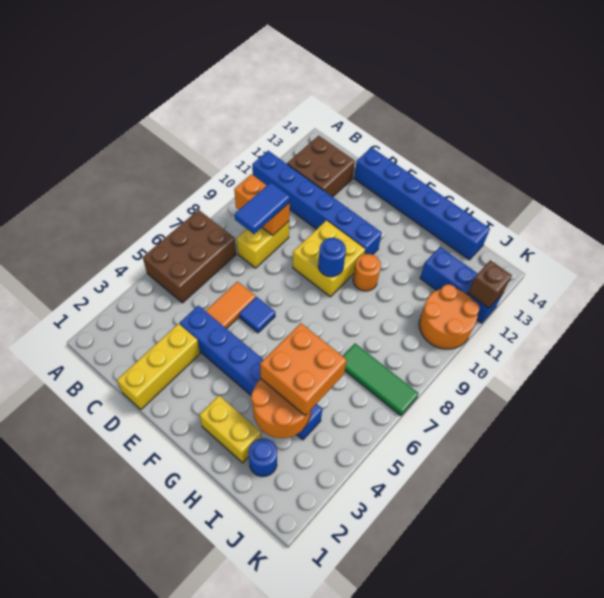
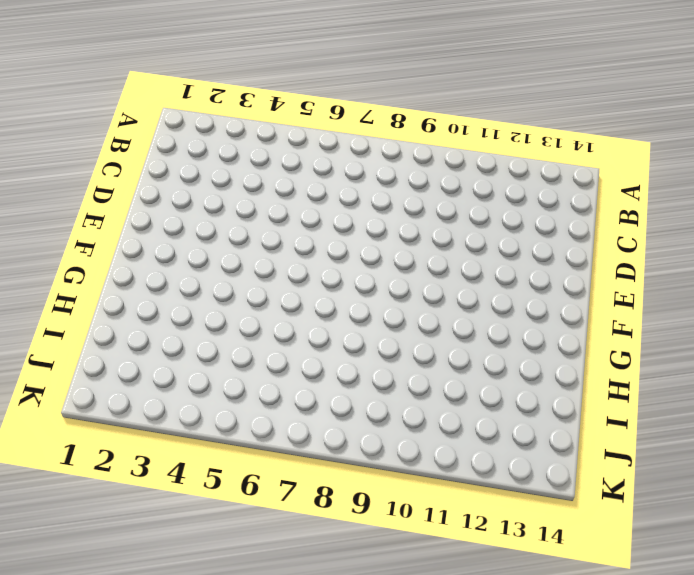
none -> brown brick A5:B7 level 1
none -> blue brick A11:F11 level 1
none -> brown brick B12:C13 level 1

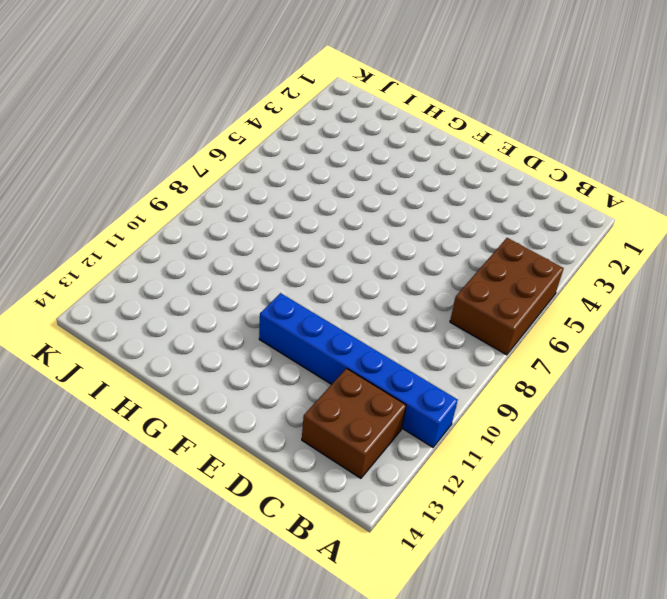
none -> yellow brick C8:C9 level 1
none -> yellow brick D1:D3 level 1
none -> blue brick D4:I4 level 1

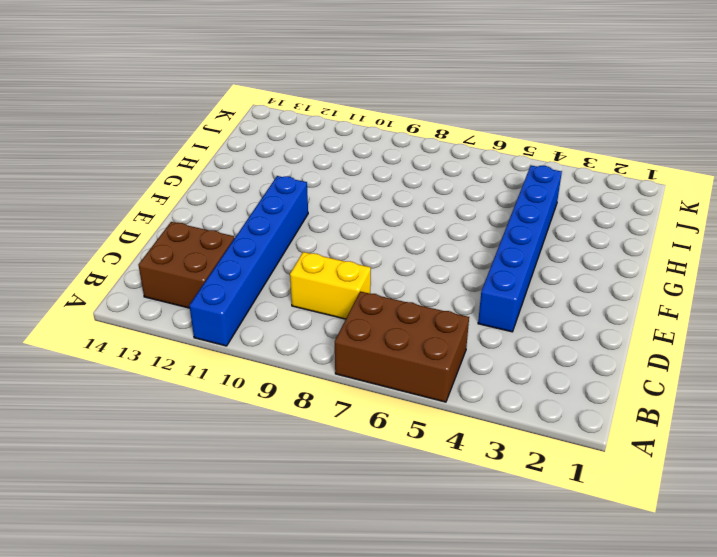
none -> yellow brick D1:D3 level 1
none -> orange tile D5:D6 level 1
none -> blue brick D14:I14 level 1

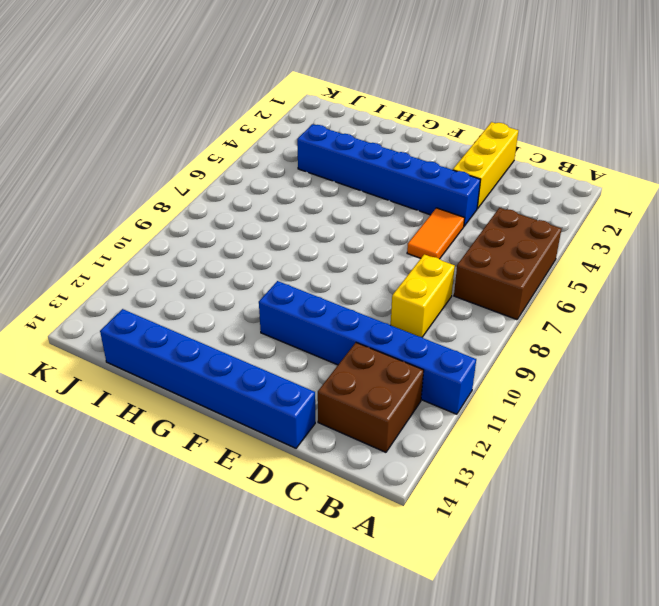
none -> blue tile E6 level 1
none -> yellow brick E9:F10 level 1
none -> yellow brick G2:H2 level 1

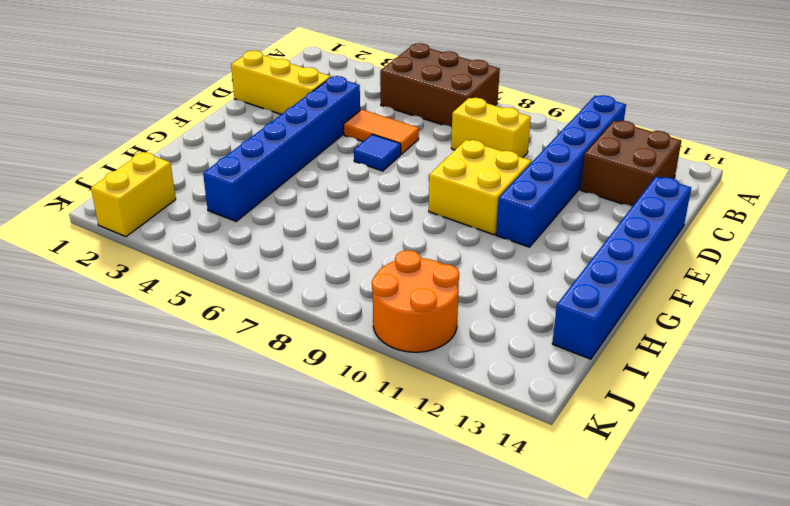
yellow brick J2:K2 level 1 -> yellow brick G2:H2 level 1
none -> orange round brick G10 level 1
none -> blue round brick I2 level 1
none -> green tile I7:K7 level 1

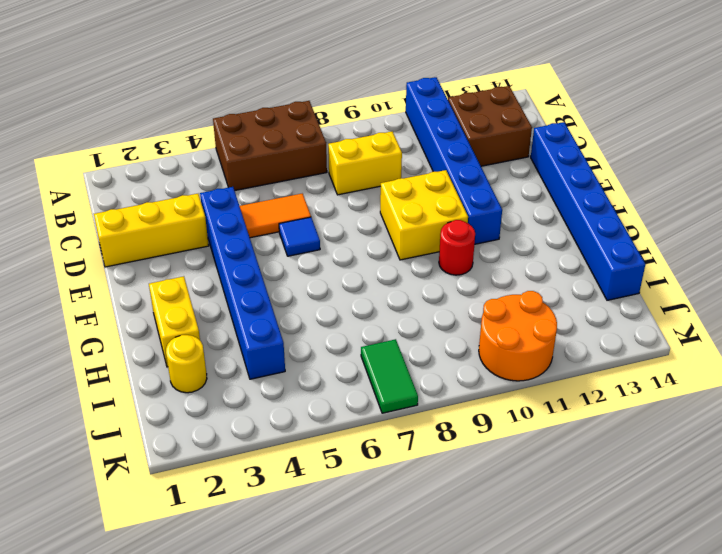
red round brick G10 level 1 -> orange round brick G10 level 1
yellow round brick I2 level 1 -> blue round brick I2 level 1
green tile J7:K7 level 1 -> green tile I7:K7 level 1
none -> blue brick I12:K12 level 1
none -> orange brick B9:C9 level 2
none -> blue round brick F9 level 2

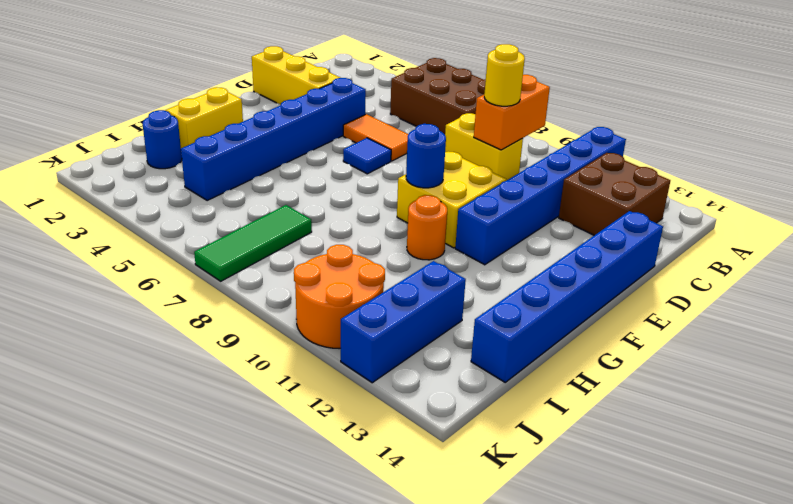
yellow round brick C9 level 3 -> blue tile C8:C9 level 3
none -> orange round brick H3:I4 level 2
none -> brown brick K12 level 2
none -> orange brick H4:I5 level 3

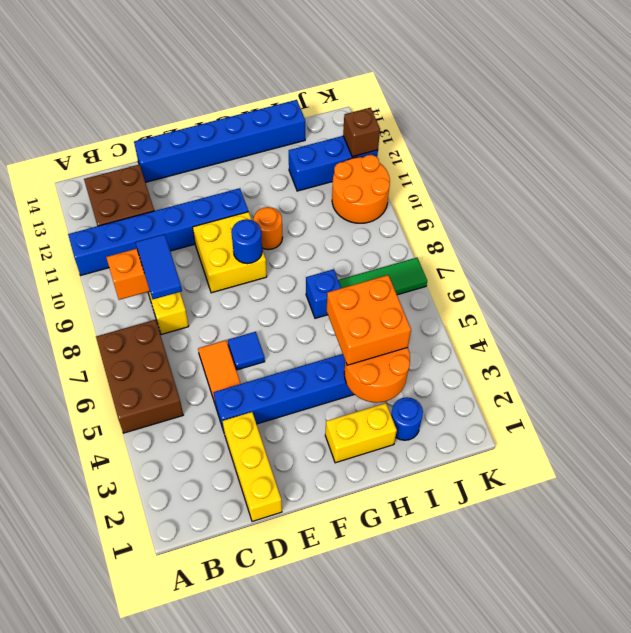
blue brick H7 level 1 -> none

